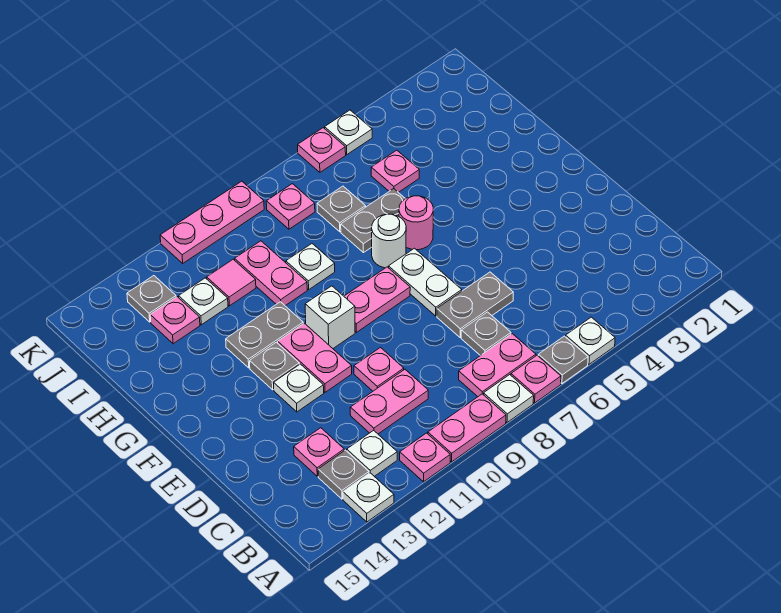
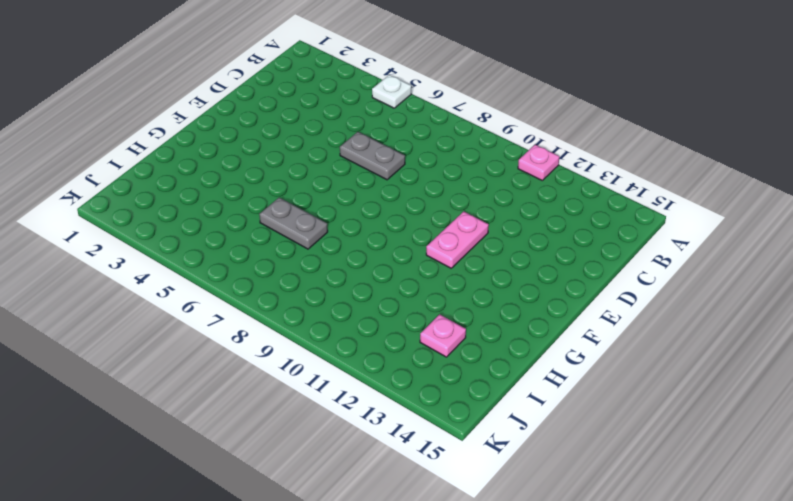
none -> grey plate A6 level 1
none -> pink plate A7 level 1
none -> white plate A8 level 1
none -> pink plate A9:A10 level 1

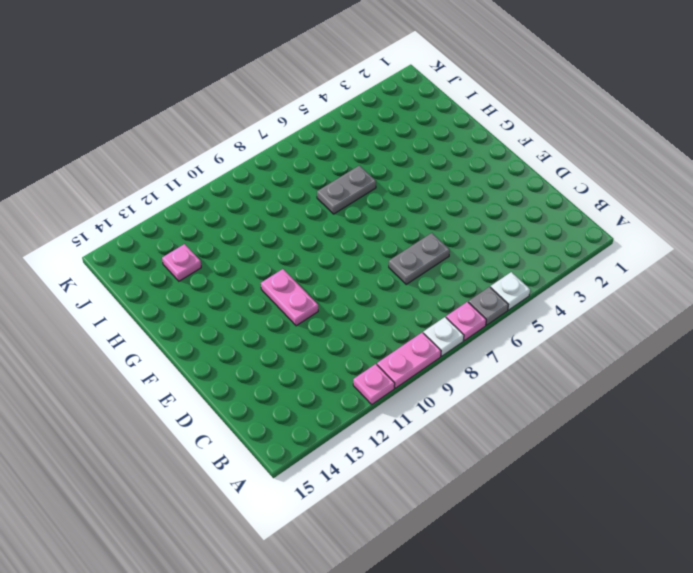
none -> white plate A13 level 1
none -> pink plate B7:B8 level 1
none -> white plate B12 level 1
none -> grey plate B13 level 1

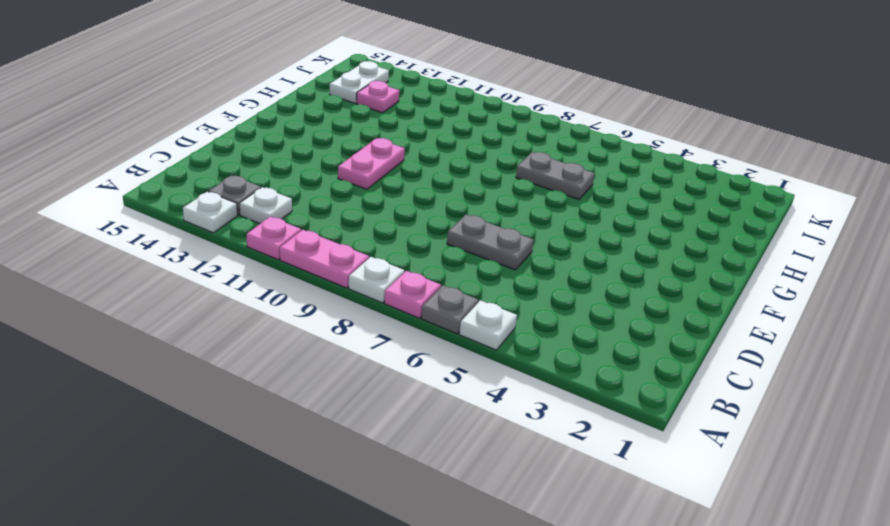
white plate I14:J14 level 1 -> white plate E7:F7 level 1
none -> pink plate B7:B8 level 1
none -> grey plate C7 level 1
none -> pink plate C10:C11 level 1
none -> pink plate C13 level 1

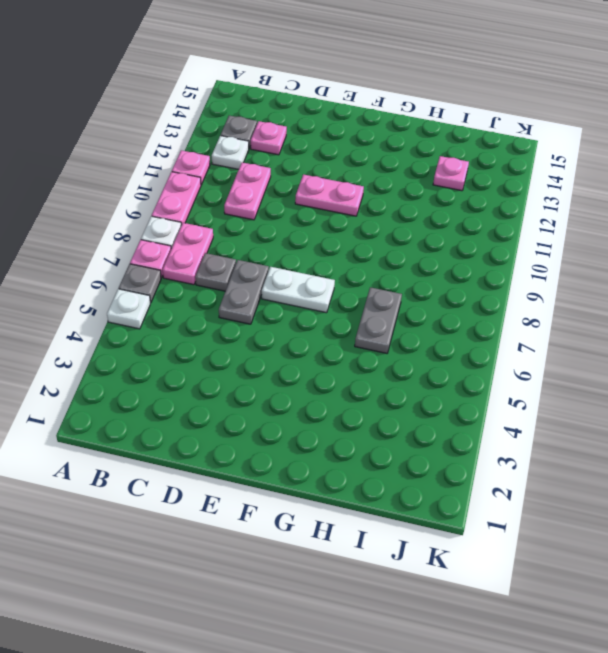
none -> white plate A13 level 1
none -> pink plate D10 level 1
none -> white plate E12 level 1
none -> pink plate F8:F9 level 1

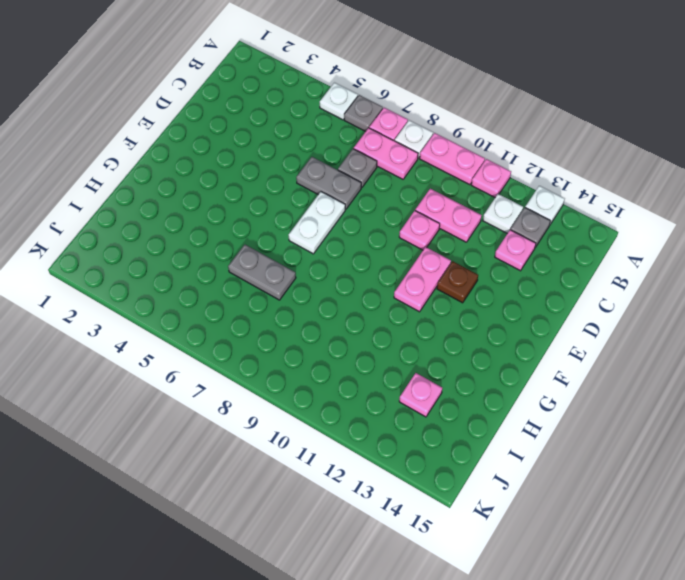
brown plate E12 level 1 -> white plate E12 level 1
none -> pink plate F8:F9 level 1
none -> white brick F10 level 1
none -> grey plate F12 level 1
none -> pink round brick G6 level 1

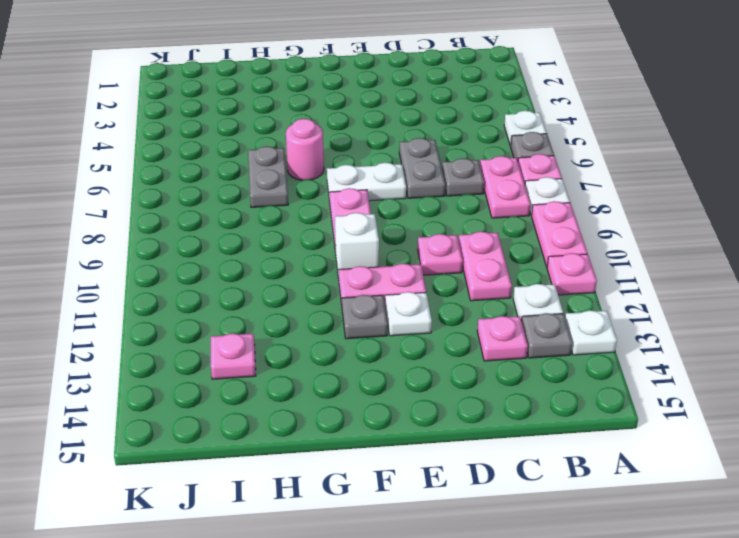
none -> white round brick G7 level 1
none -> grey plate G11:G12 level 1
none -> white plate H9 level 1
none -> pink plate H10:I10 level 1

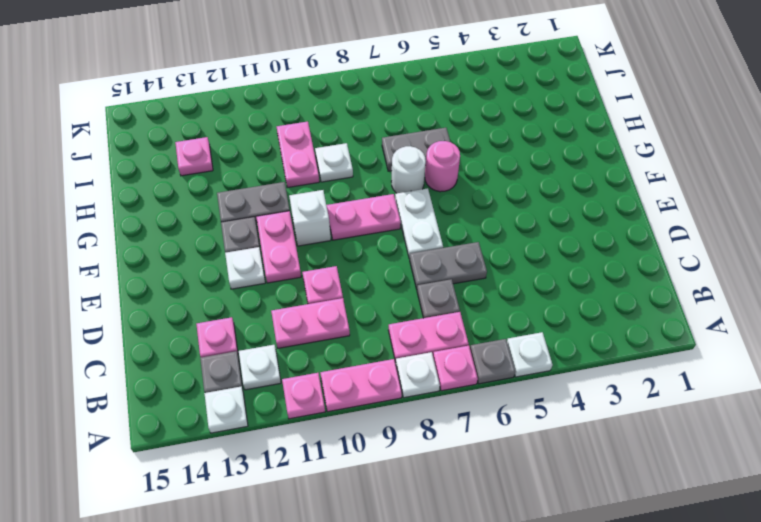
none -> pink plate I5 level 1
none -> grey plate I7 level 1
none -> pink tile I11 level 1
none -> white plate I12 level 1

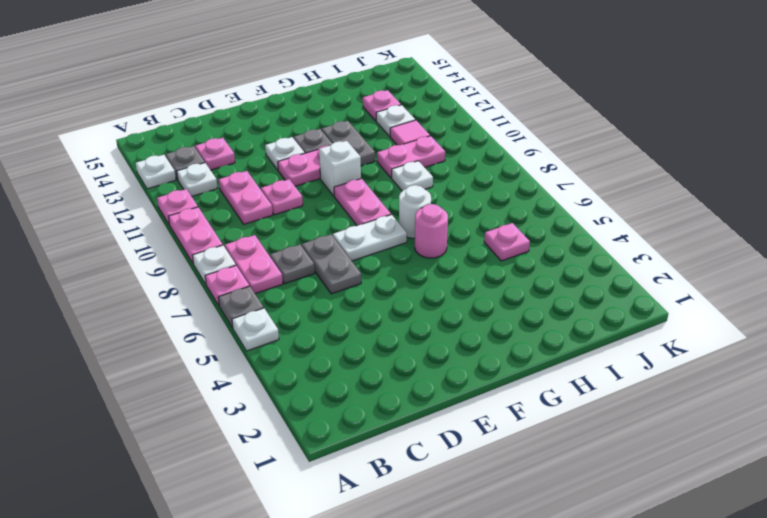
none -> grey plate H6:H7 level 1
none -> grey plate I7 level 1
none -> pink plate J8 level 1
none -> grey plate J13 level 1

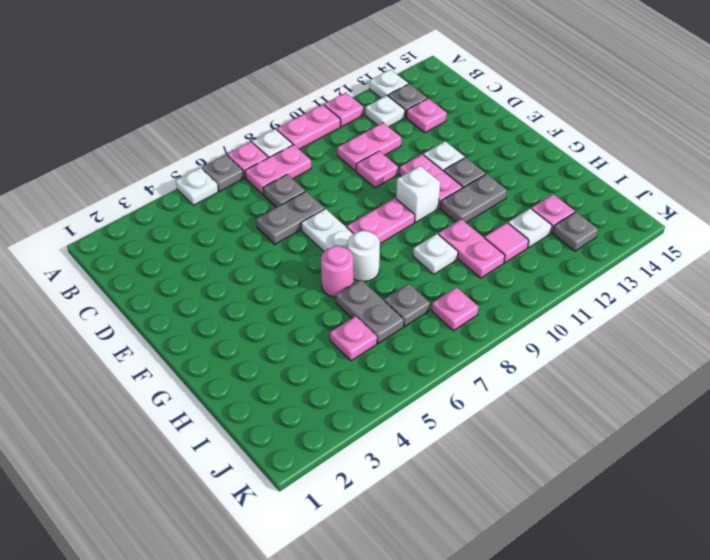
grey plate H6:I6 level 1 -> grey plate H6:H7 level 1
none -> white plate K5 level 1
none -> pink plate K6 level 1
none -> pink plate K9:K11 level 1

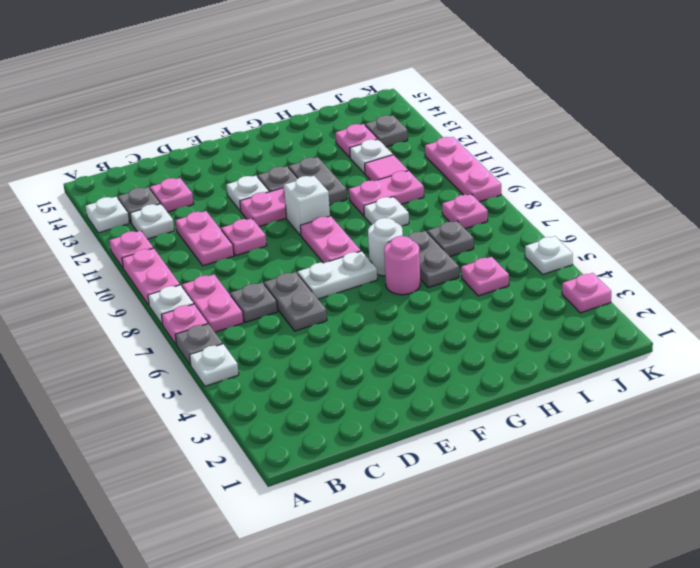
pink plate K3 level 1 -> pink plate K6 level 1

